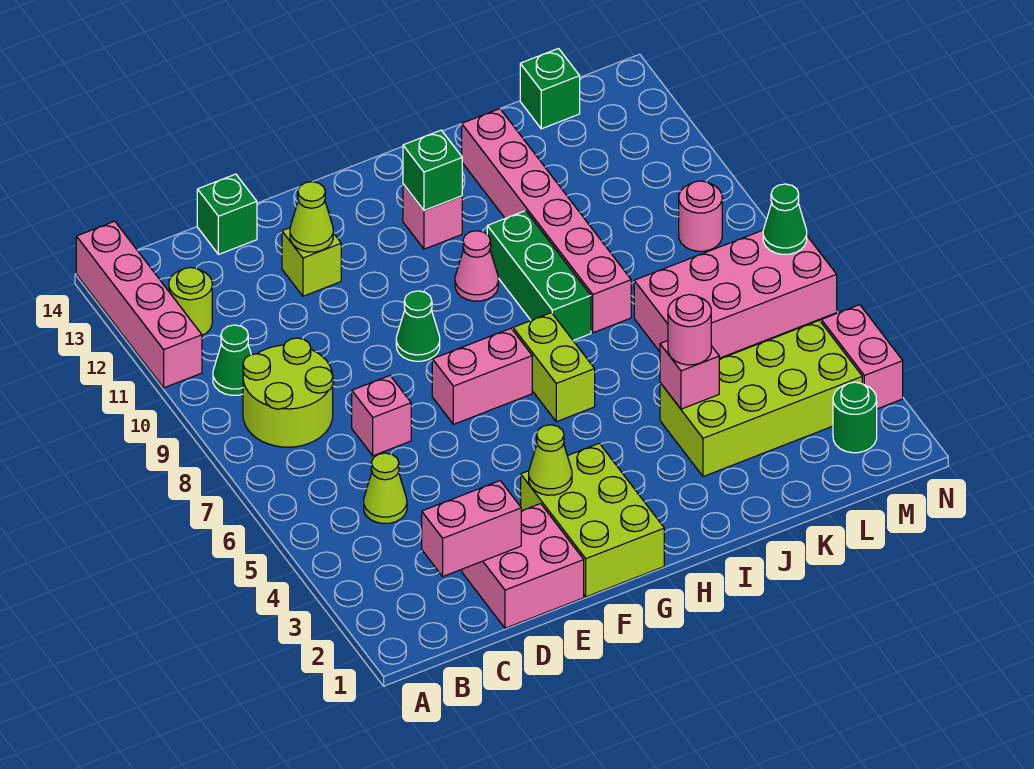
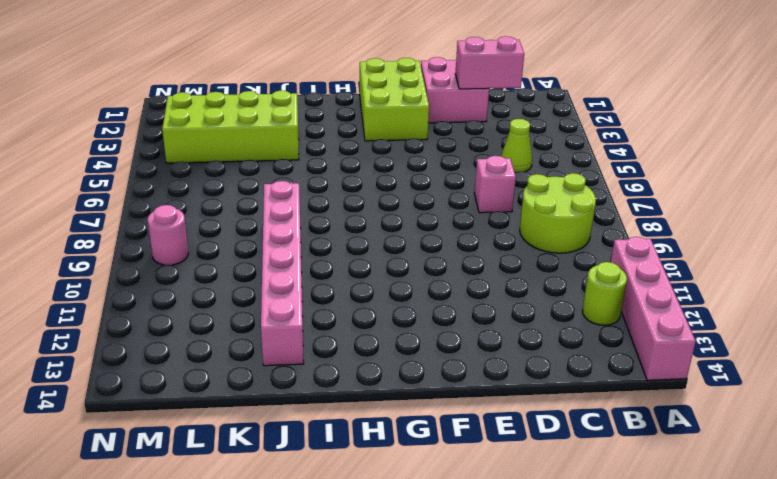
none -> green cone B10 level 1
none -> green brick D14 level 1
none -> lime brick E12 level 1
none -> pink brick F7:G7 level 1

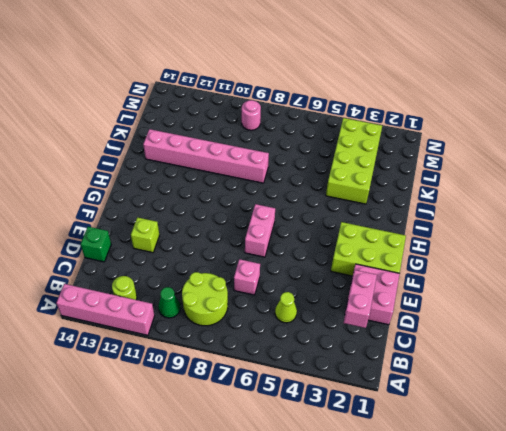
none -> green cone F9 level 1
none -> lime brick H6:H7 level 1
none -> pink cone H10 level 1
none -> pink brick H12 level 1

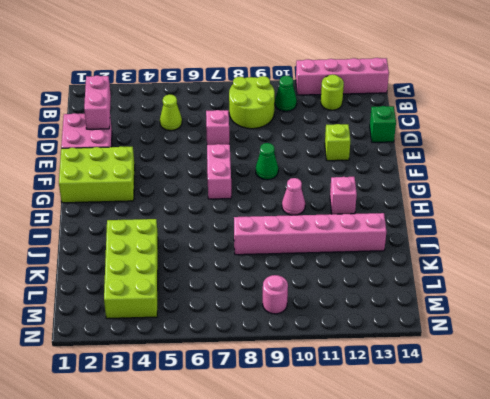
none -> lime brick H6:H7 level 1
none -> green brick I8:I10 level 1
none -> pink brick K6:N7 level 1
none -> green brick L14 level 1

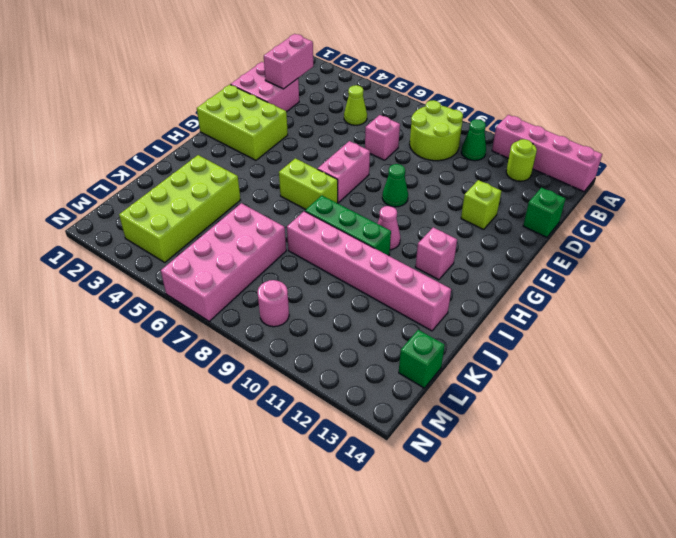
none -> green round brick M2 level 1
none -> pink brick N3:N4 level 1
none -> lime cone E12 level 2
none -> lime cone F3 level 2

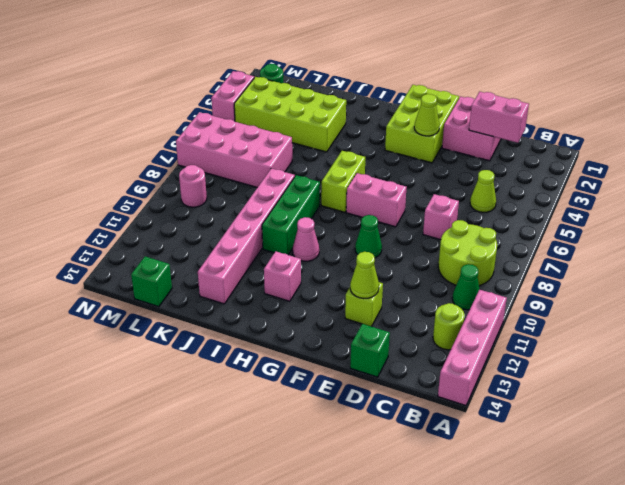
none -> green brick H12 level 2
none -> pink brick J4 level 2
none -> green cone N7 level 2
none -> pink round brick J4 level 3

